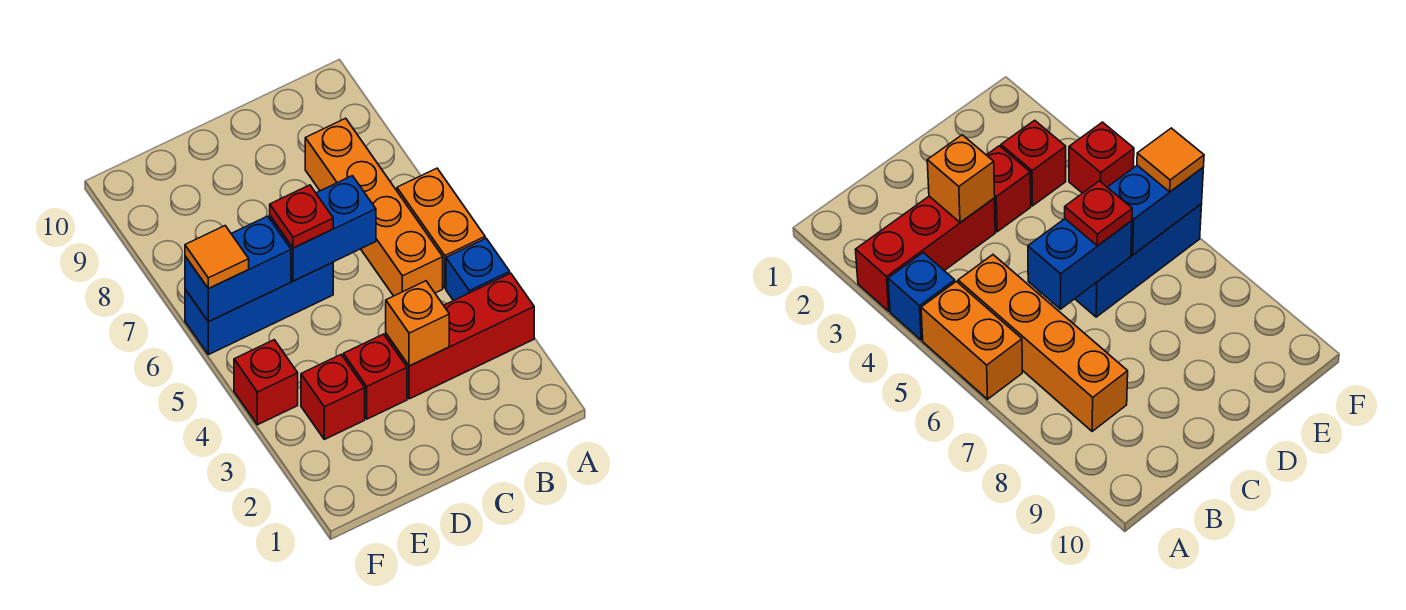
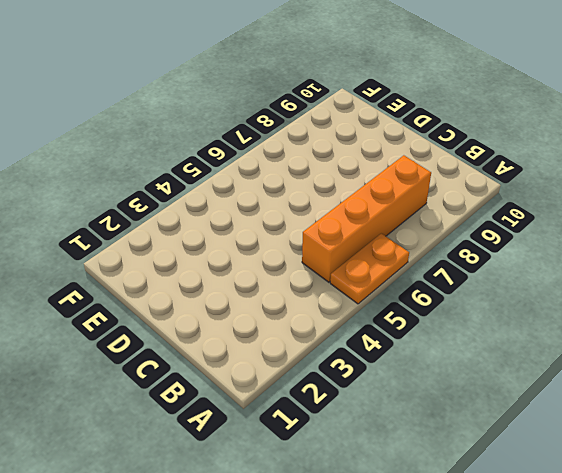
orange plate A5:A6 level 1 -> orange brick A5:A6 level 1
none -> red brick A3:C3 level 1
none -> blue brick A4 level 1
none -> red brick D3 level 1

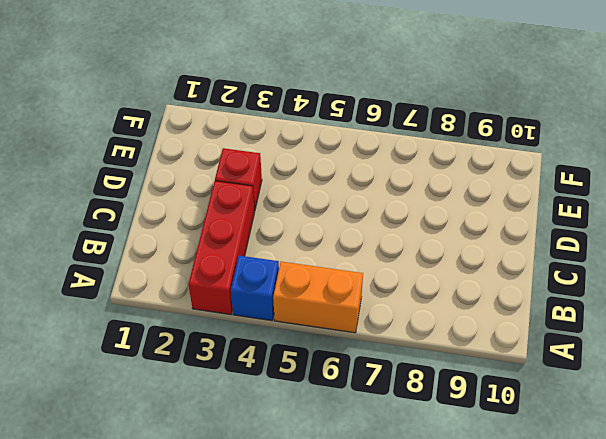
none -> orange brick B5:B8 level 1
none -> blue brick D6:F6 level 1
none -> red brick E3 level 1

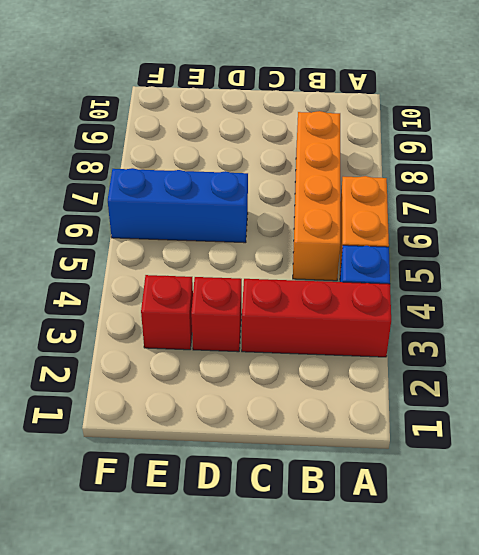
none -> red brick F4 level 1
none -> orange brick C3 level 2
none -> blue brick C6:D6 level 2

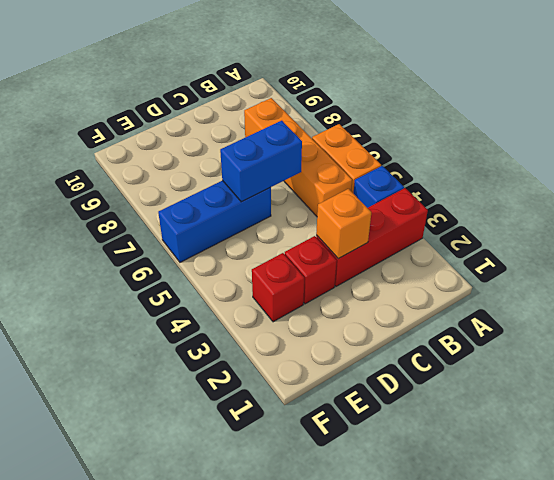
none -> red brick F4 level 1
none -> blue brick E6:F6 level 2
none -> red plate D6 level 3

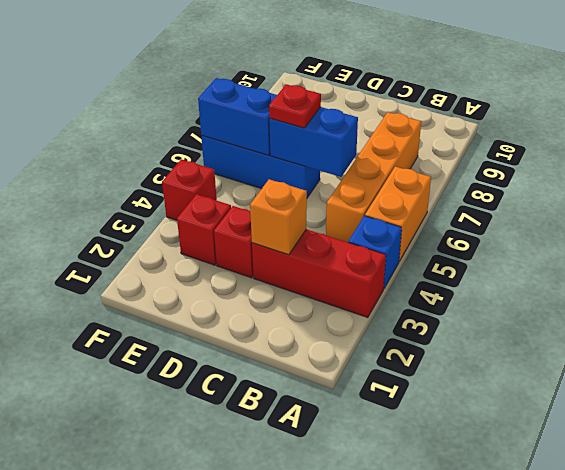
none -> orange tile F6 level 3

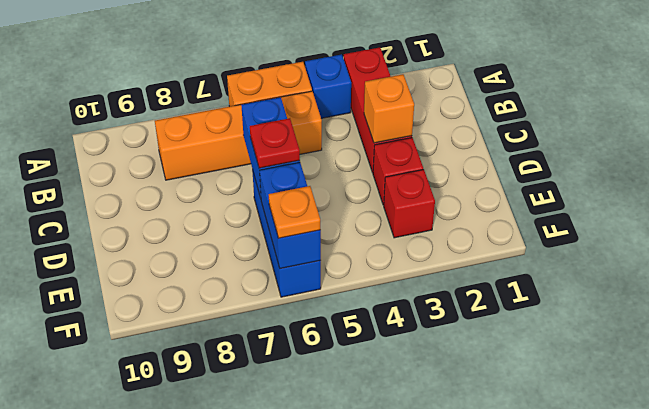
orange plate F6 level 3 -> orange tile F6 level 3
none -> red brick F4 level 1

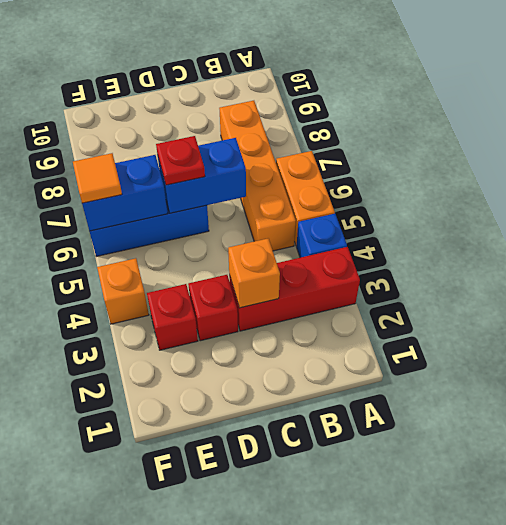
orange brick F4 level 1 -> red brick F4 level 1

